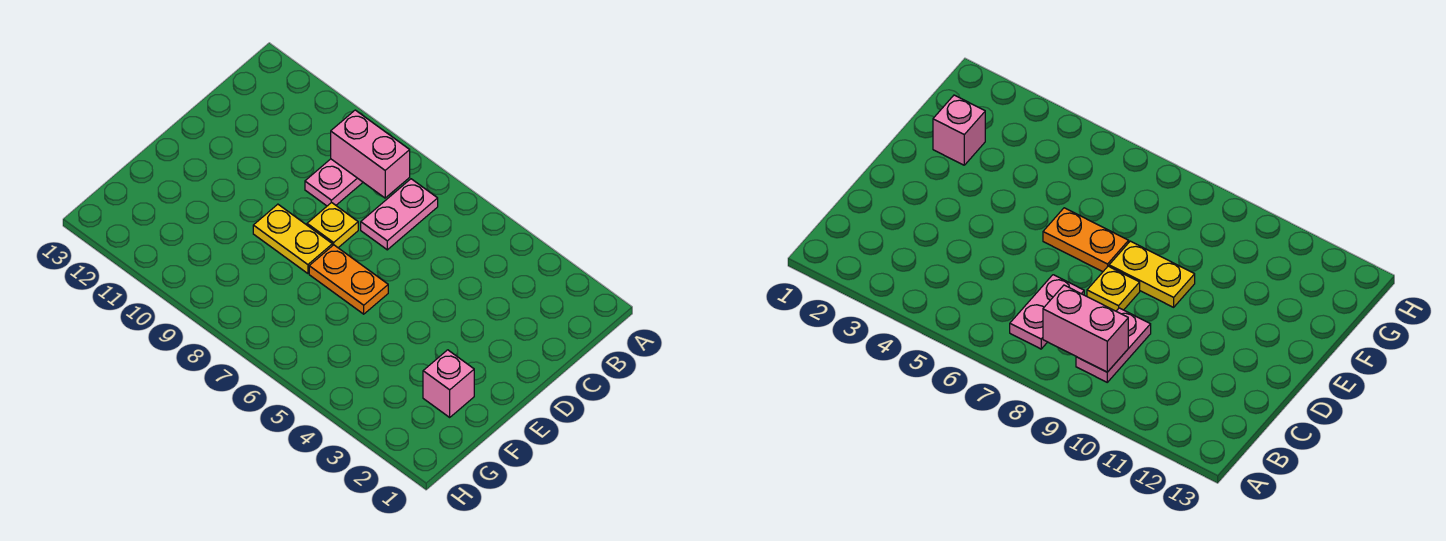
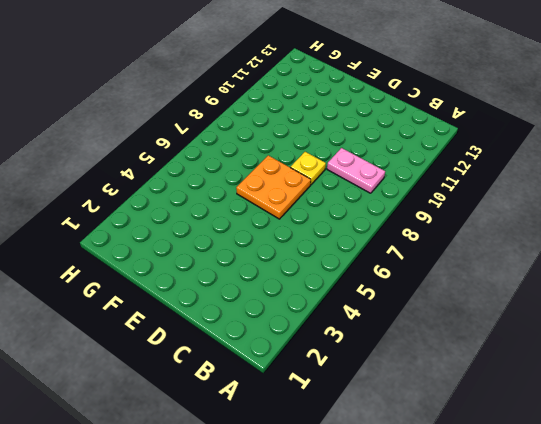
orange plate D6:E7 level 1 -> orange plate E6:E7 level 1
none -> pink plate B7:C7 level 1
none -> yellow plate E8:E9 level 1

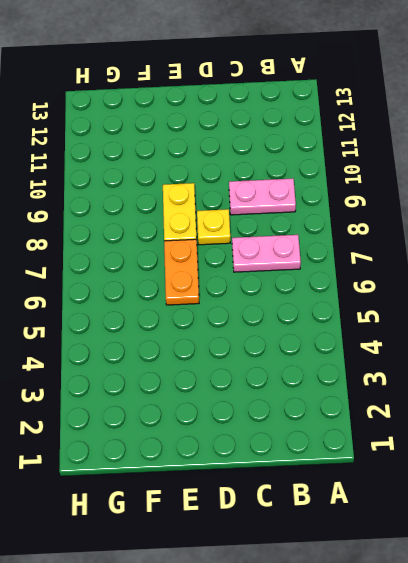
none -> pink brick F2 level 1
none -> pink brick B8:B9 level 2

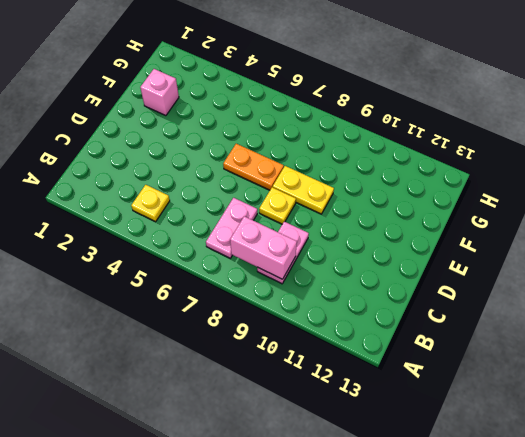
yellow plate B4 level 1 -> none

